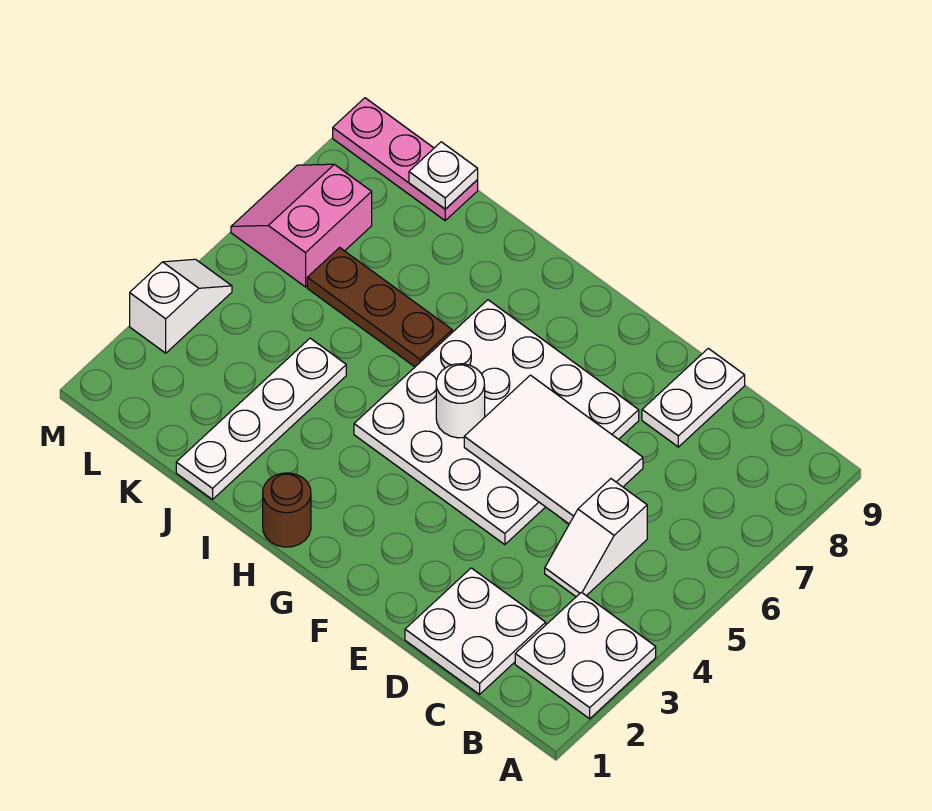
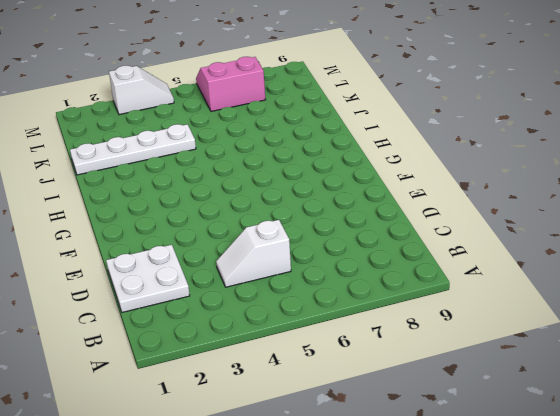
none -> white plate A2:B3 level 1
none -> white plate D8:D9 level 1
none -> white plate E4:H7 level 1

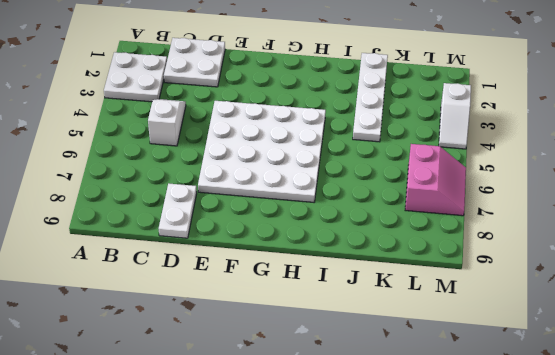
none -> brown round brick H1 level 1
none -> brown plate I6:K6 level 1
none -> pink plate K9:M9 level 1

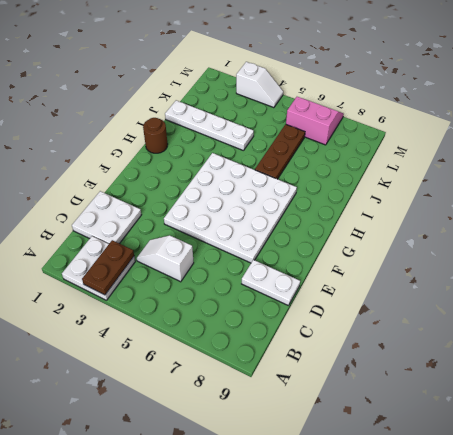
brown plate A3:B3 level 2 -> none
none -> pink plate K9:M9 level 1
none -> white tile D5:F6 level 2
none -> white round brick G5 level 2

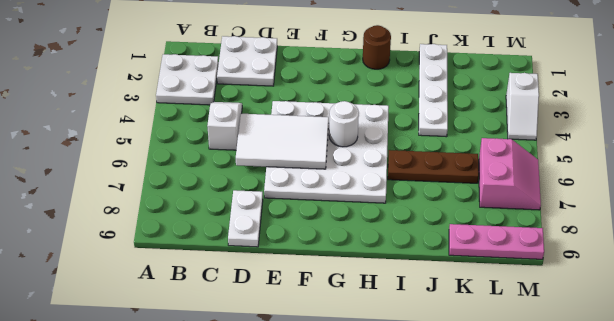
none -> white plate K9 level 2

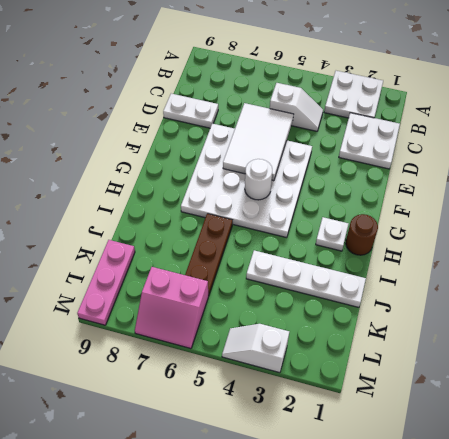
white plate H2 level 1 -> white plate K9 level 2

